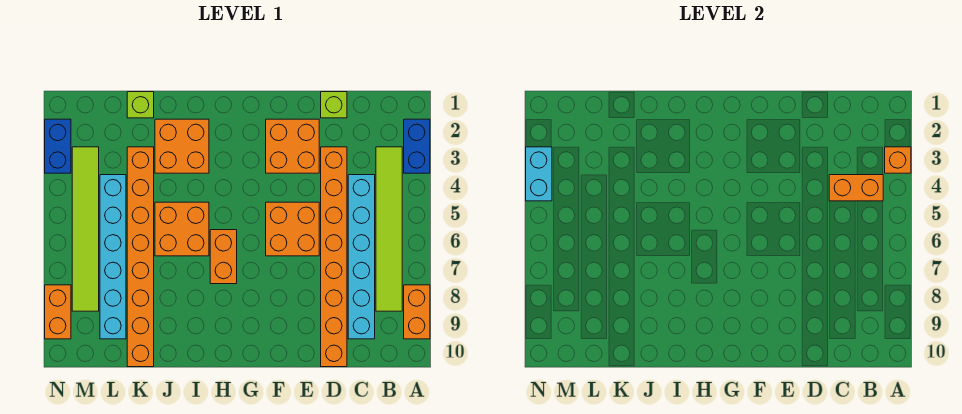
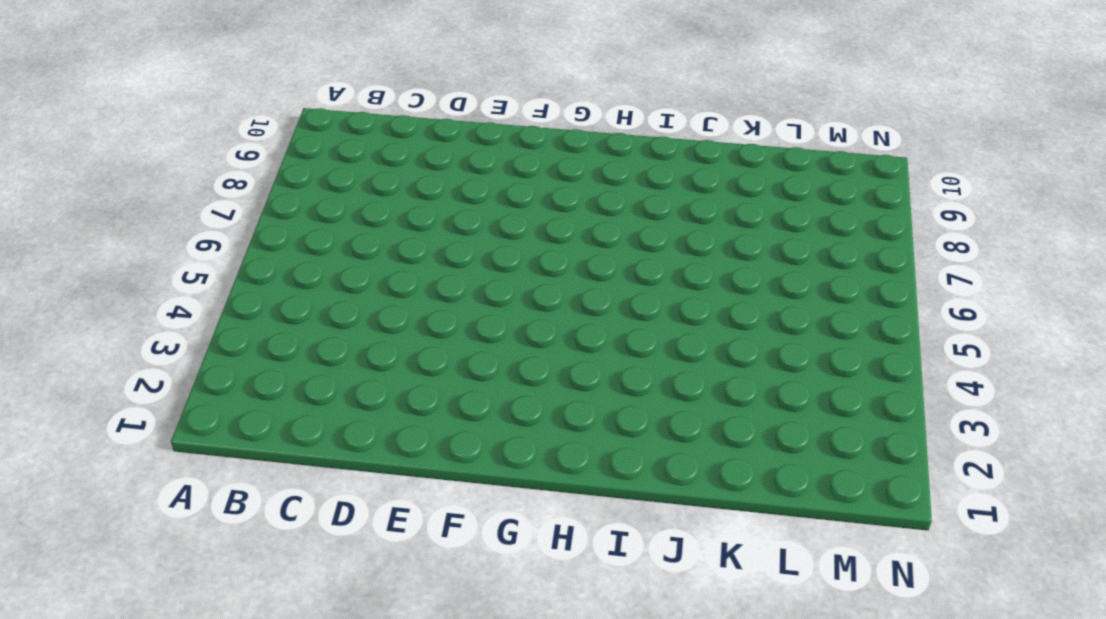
none -> blue brick A2:A3 level 1
none -> orange brick A8:A9 level 1
none -> lime tile B3:B8 level 1

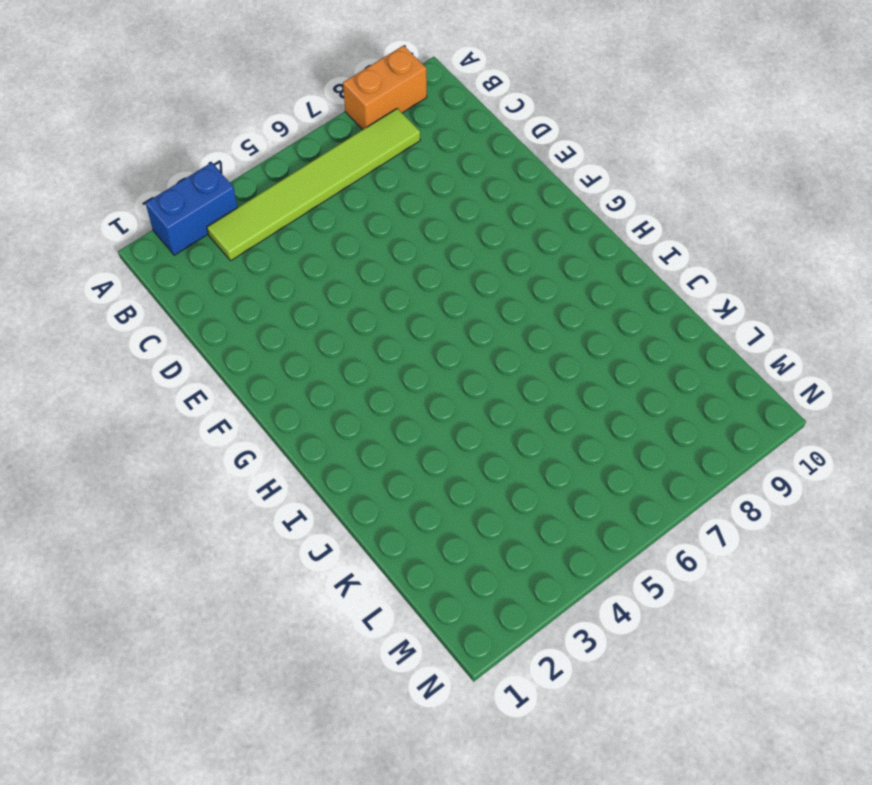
none -> cyan brick C4:C9 level 1
none -> lime brick D1 level 1
none -> orange brick D3:D10 level 1

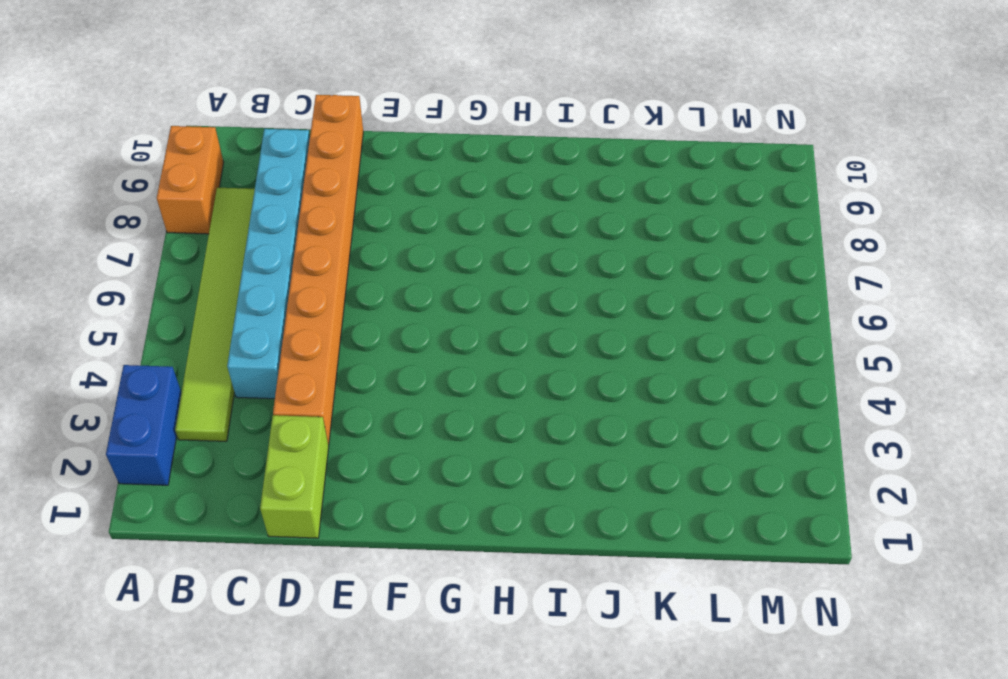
lime brick D1:D2 level 1 -> lime brick D1 level 1
none -> orange brick E2:F3 level 1
none -> orange brick E5:F6 level 1
none -> orange brick H6:H7 level 1

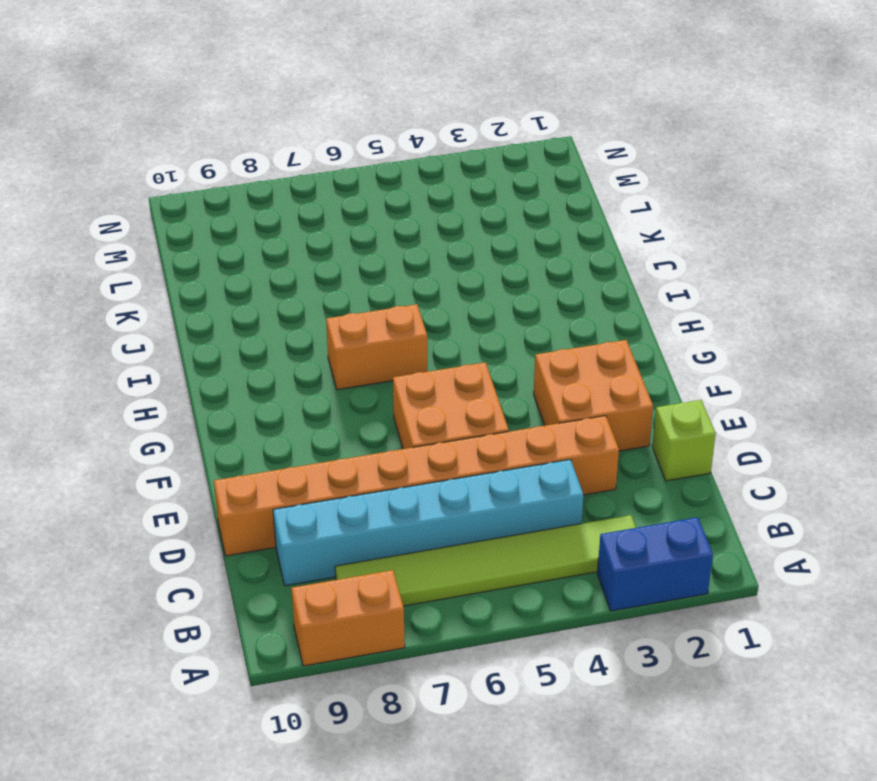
none -> orange brick I2:J3 level 1
none -> orange brick I5:J6 level 1
none -> lime brick K1 level 1

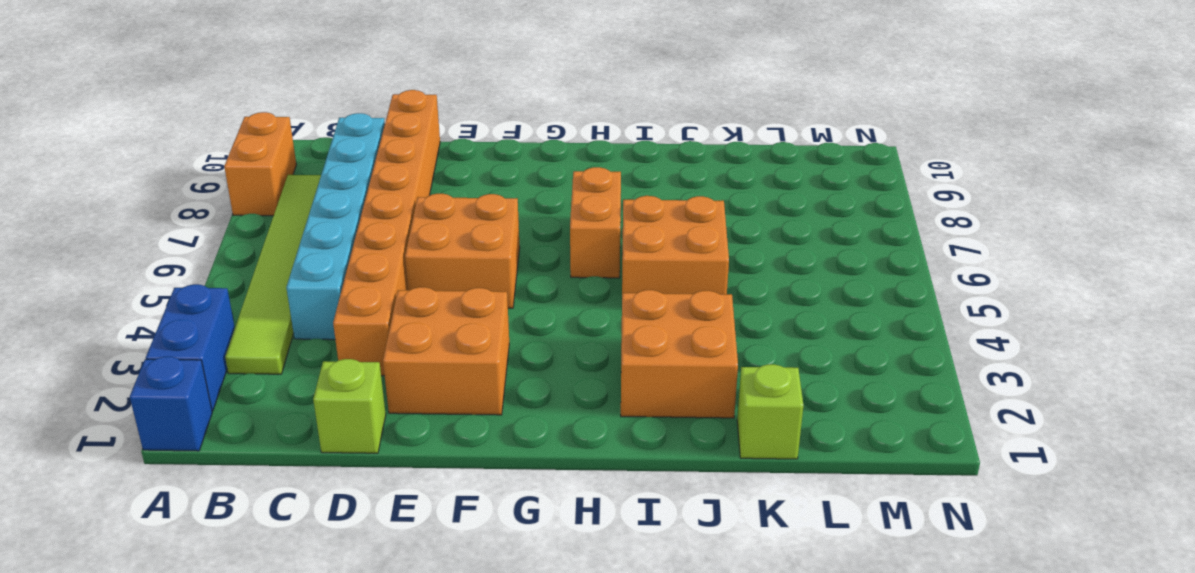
blue brick A1 level 1 -> none
none -> orange brick K3:K10 level 1
none -> cyan brick L4:L9 level 1
none -> lime tile M3:M8 level 1

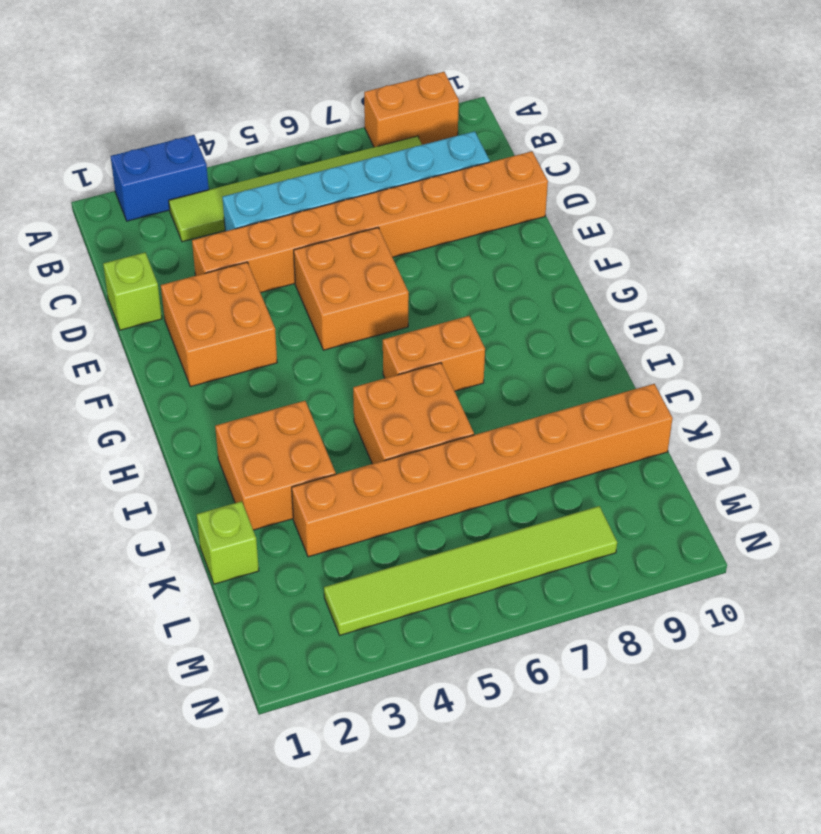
none -> cyan brick L4:L9 level 1
none -> blue brick N2:N3 level 1
none -> orange brick N8:N9 level 1

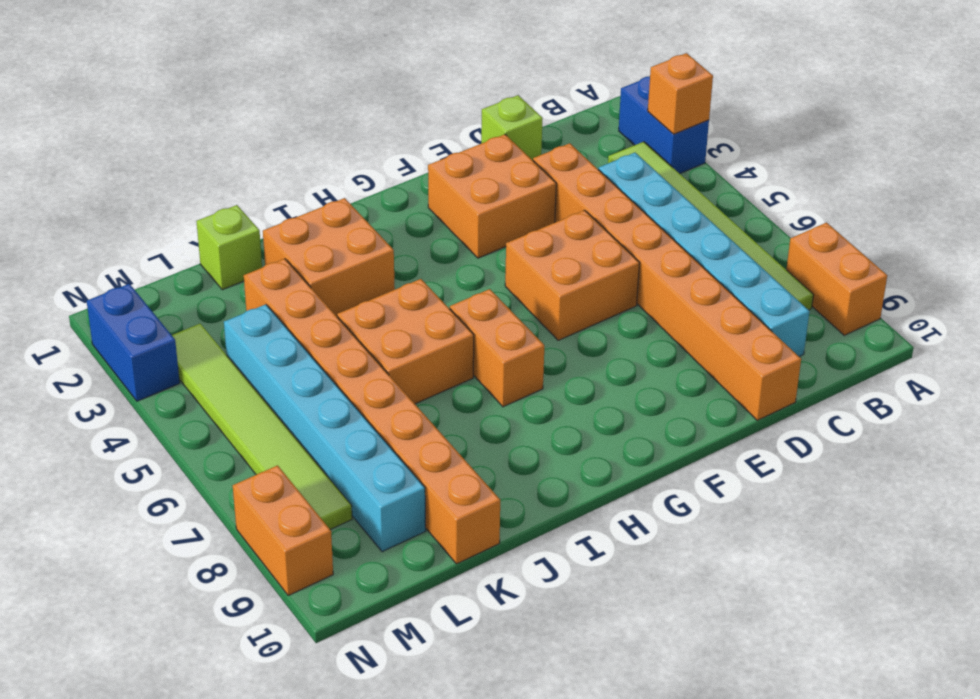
none -> orange brick B4:C4 level 2
none -> cyan brick N3:N4 level 2

